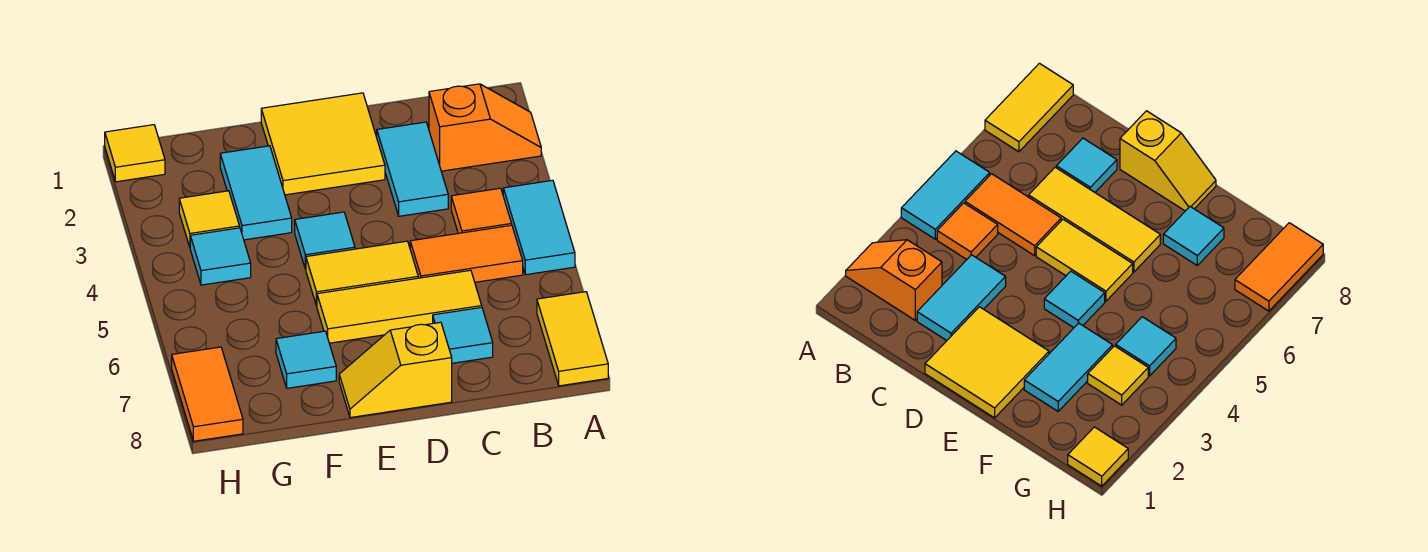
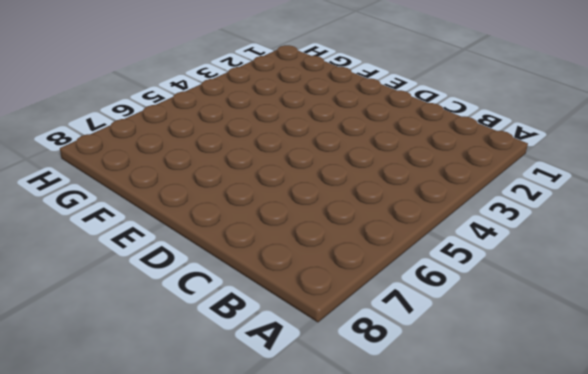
none -> orange slope A2:B2 level 1 top B
none -> cyan tile A4:A5 level 1
none -> yellow tile A7:A8 level 1

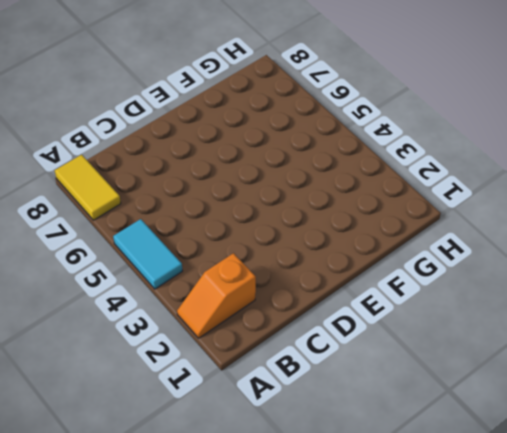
none -> orange tile B4 level 1
none -> orange tile B5:C5 level 1
none -> cyan tile C2:C3 level 1

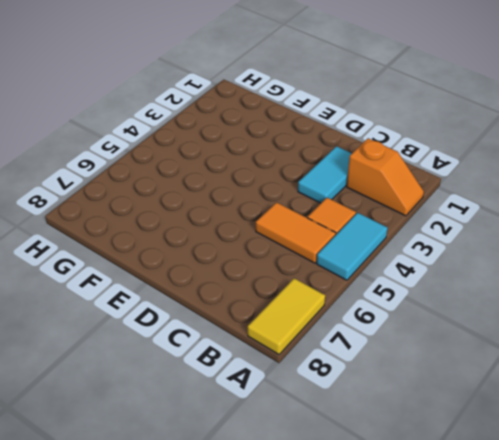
none -> yellow tile C6:E6 level 1
none -> cyan tile C7 level 1
none -> yellow tile D1:E2 level 1

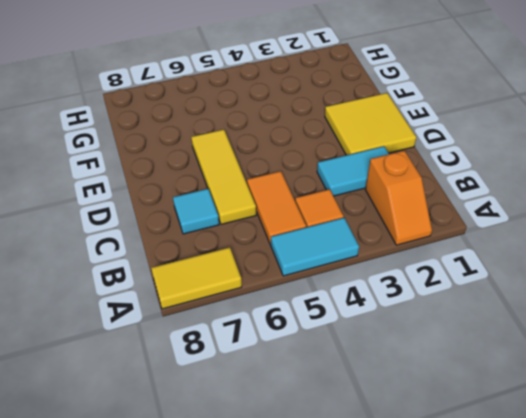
none -> yellow tile D5:E5 level 1
none -> yellow slope D8:E8 level 1 top D
none -> cyan tile E4 level 1

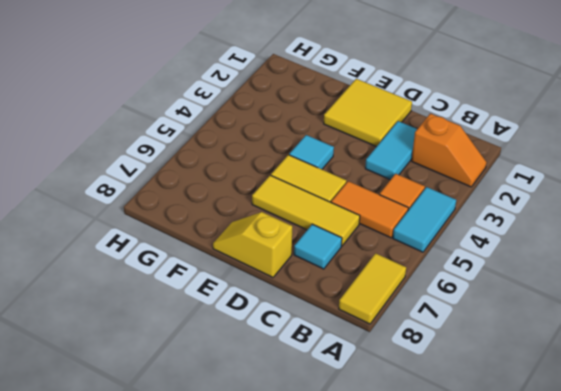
none -> cyan tile F2:F3 level 1
none -> cyan tile F7 level 1
none -> yellow tile G3 level 1

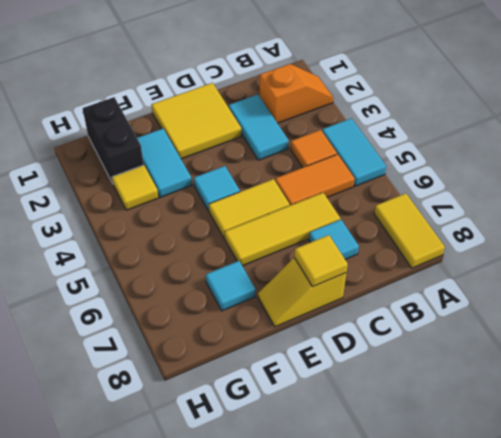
yellow tile D8 level 2 -> yellow tile H1 level 1
black brick G1:G2 level 1 -> none
none -> cyan tile G4 level 1
none -> orange tile H7:H8 level 1

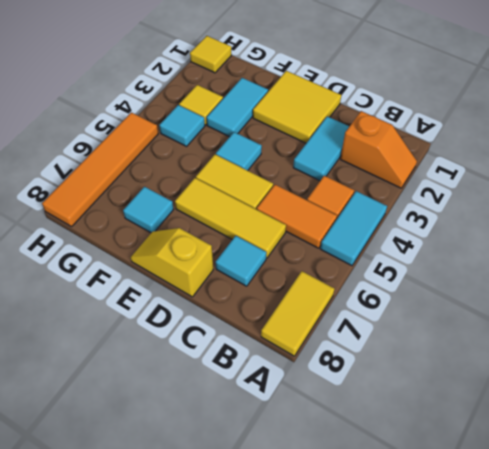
orange tile H5:H8 level 1 -> orange tile H7:H8 level 1

